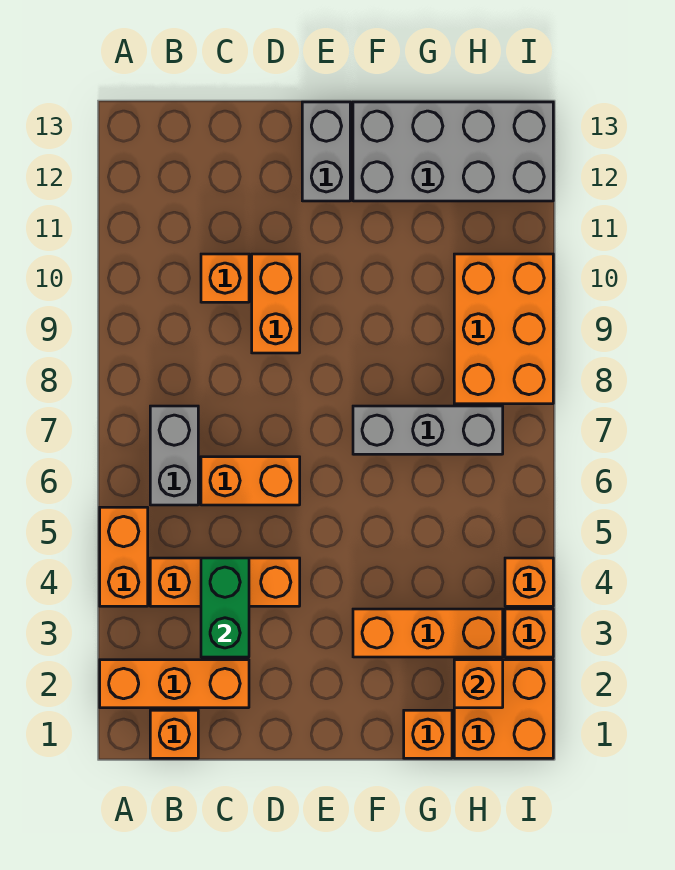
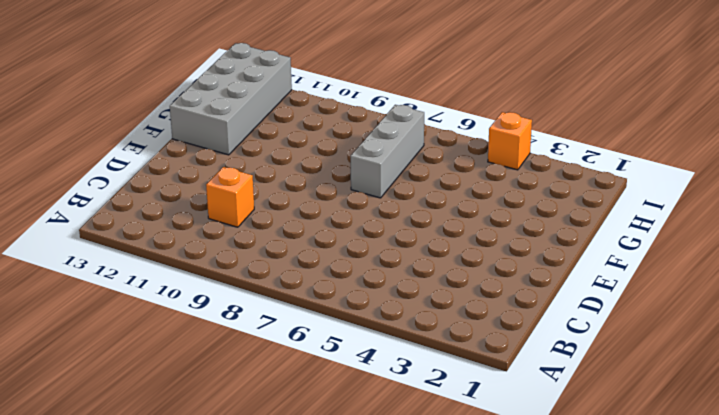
none -> orange brick A2:C2 level 1
none -> orange brick A4:A5 level 1
none -> orange brick B1 level 1

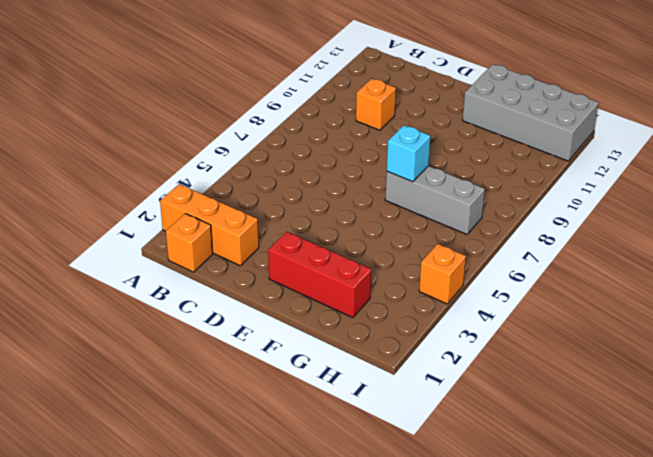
red brick E2:G2 level 1 -> none
cyan brick F7 level 2 -> none
none -> orange brick A4:A5 level 1
none -> orange brick B4:D4 level 1
none -> grey brick B6:B7 level 1

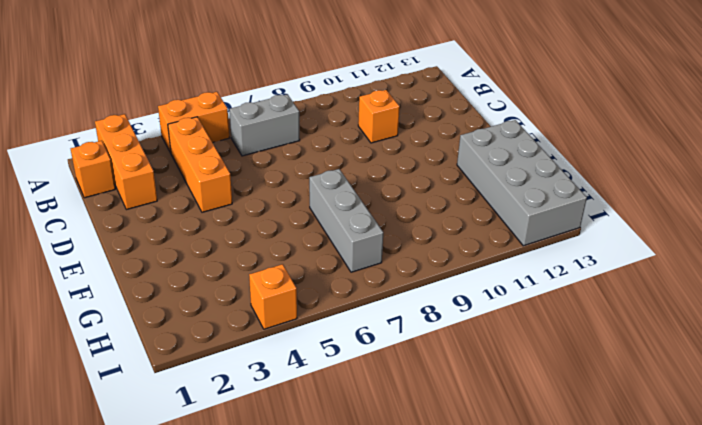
none -> orange brick C6:D6 level 1
none -> orange brick D9:D10 level 1
none -> grey brick E12:E13 level 1

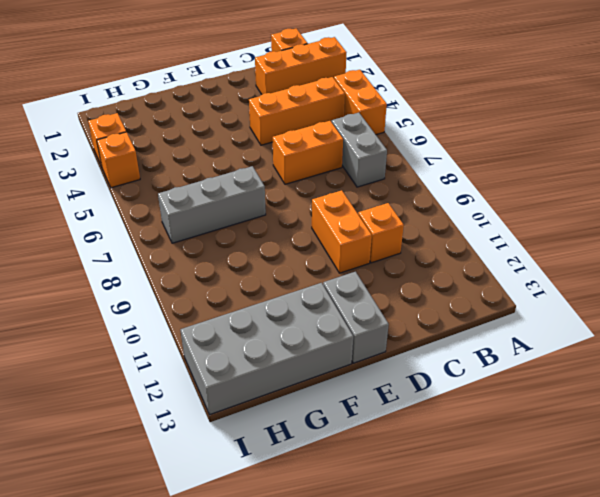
none -> orange brick F3:H3 level 1
none -> orange brick G1 level 1
none -> orange brick H1:I2 level 1

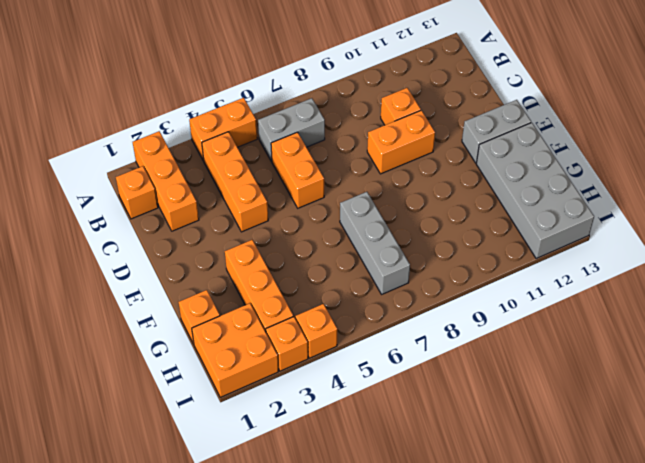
none -> orange brick H8:I10 level 1
none -> green brick C3:C4 level 2
none -> orange brick H2 level 2

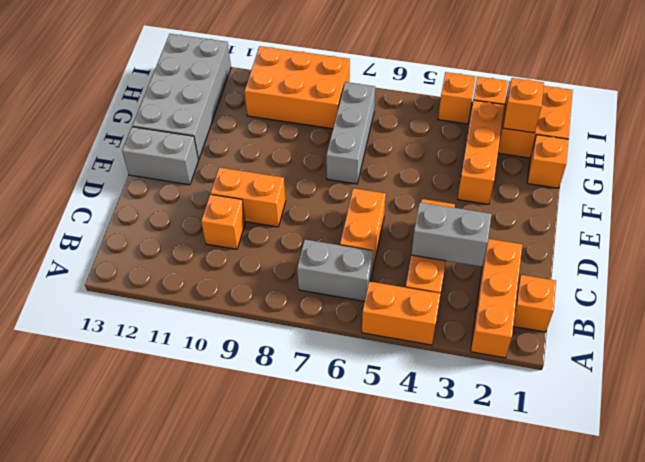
grey brick C3:C4 level 2 -> green brick C3:C4 level 2

